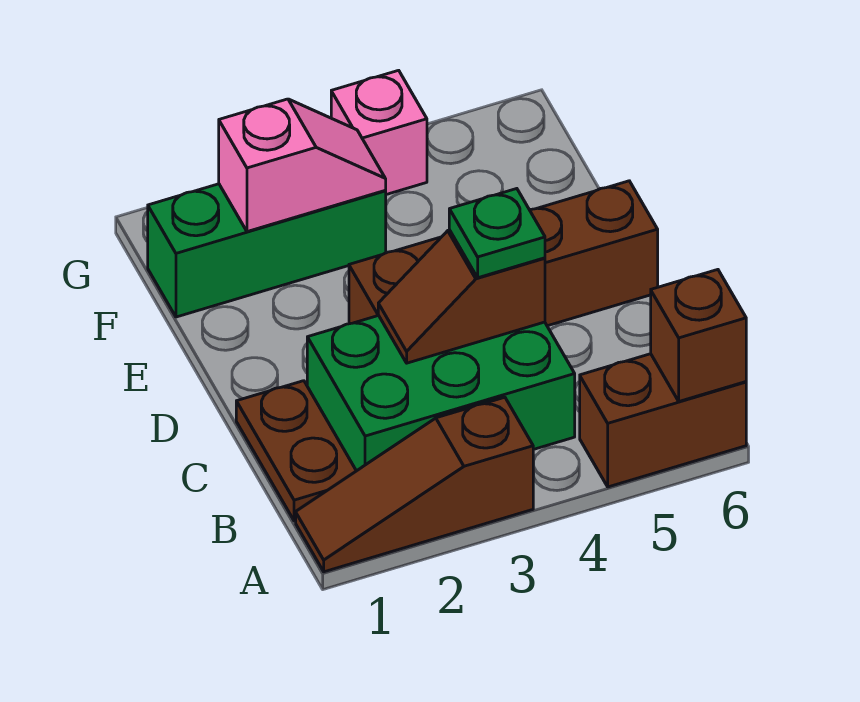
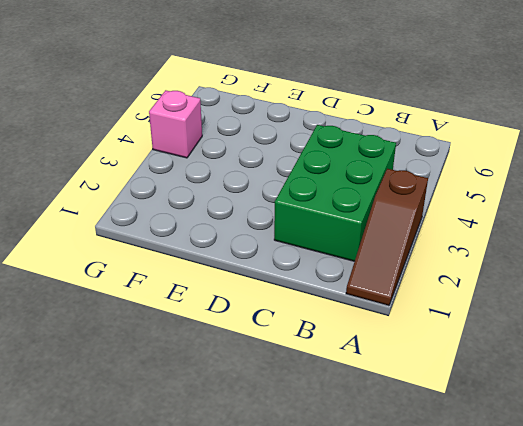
none -> brown brick A5:A6 level 1
none -> brown plate B1:C1 level 1

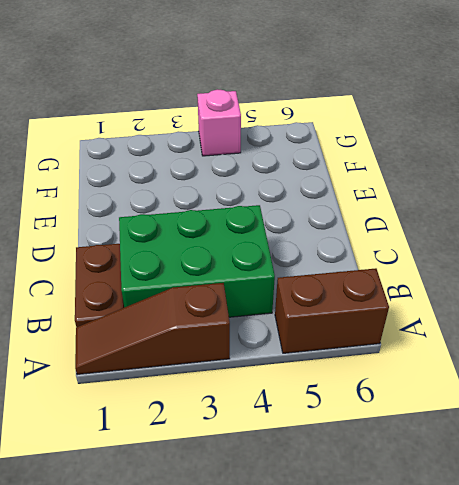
none -> brown brick D3:D6 level 1
none -> green brick F1:F3 level 1

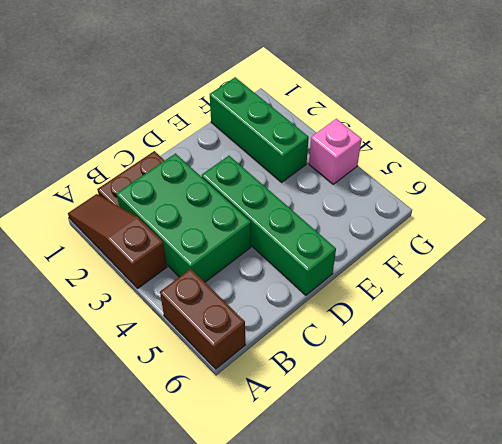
green brick D3:D6 level 1 -> brown brick D3:D6 level 1
none -> brown brick A6 level 2
none -> brown slope C3:C4 level 2 top 4

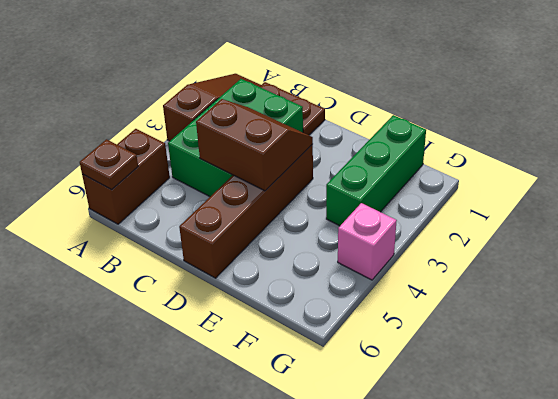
brown plate A6 level 2 -> brown brick A6 level 2
brown slope C3:D4 level 2 top 4 -> brown slope C3:C4 level 2 top 4
none -> pink slope F2:F3 level 2 top 2
none -> green plate C4 level 3

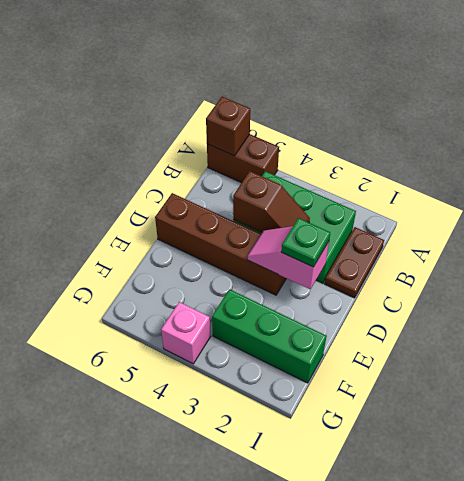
pink slope D2:D3 level 2 top 2 -> pink slope F2:F3 level 2 top 2
green plate D2 level 3 -> green plate C4 level 3
none -> brown slope A1:A3 level 1 top 3

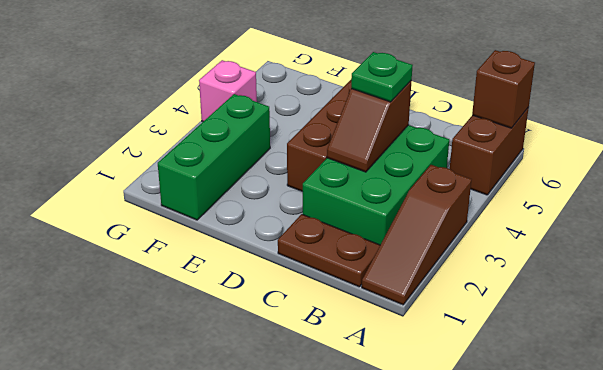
none -> pink slope F2:F3 level 2 top 2

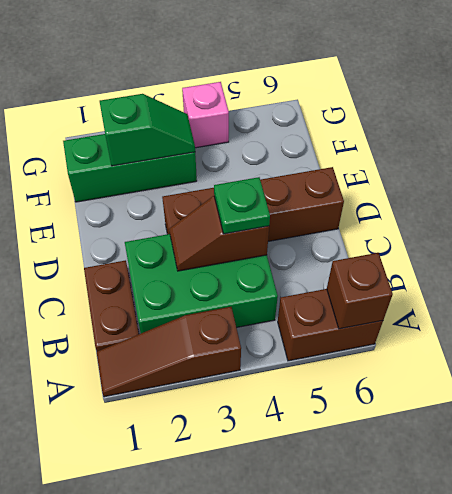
green slope F2:F3 level 2 top 2 -> pink slope F2:F3 level 2 top 2

